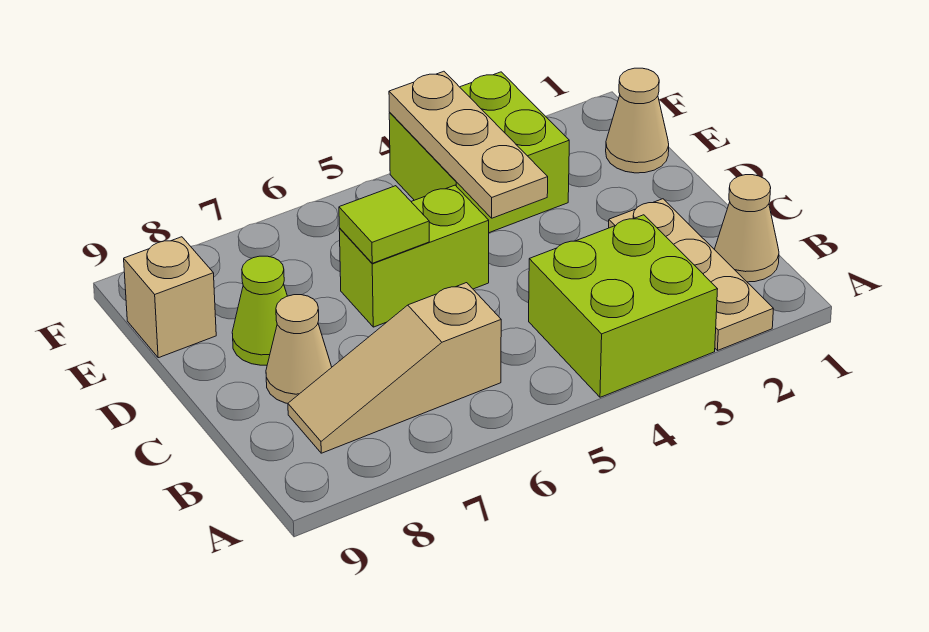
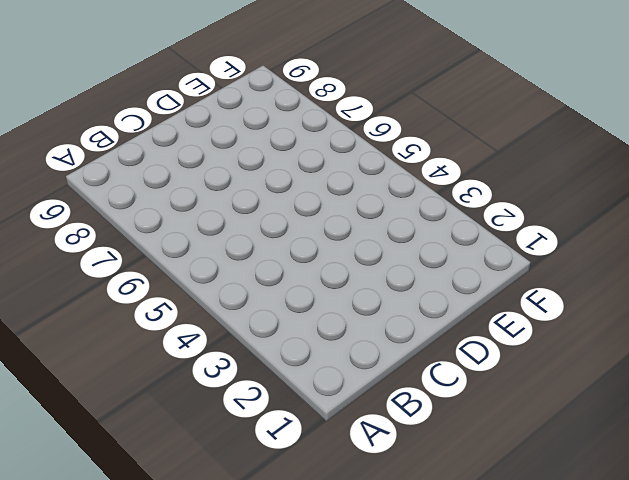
none -> tan plate A2:C2 level 1
none -> lime brick A3:B4 level 1
none -> tan cone B1 level 1

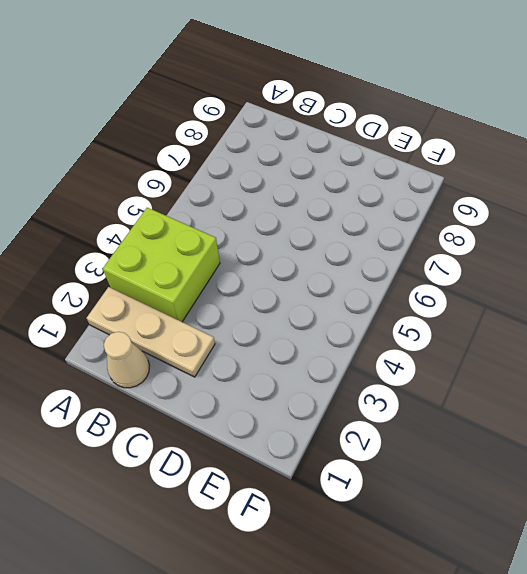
none -> tan slope B6:B8 level 1 top 6
none -> tan cone C8 level 1
none -> lime brick D5:D6 level 1

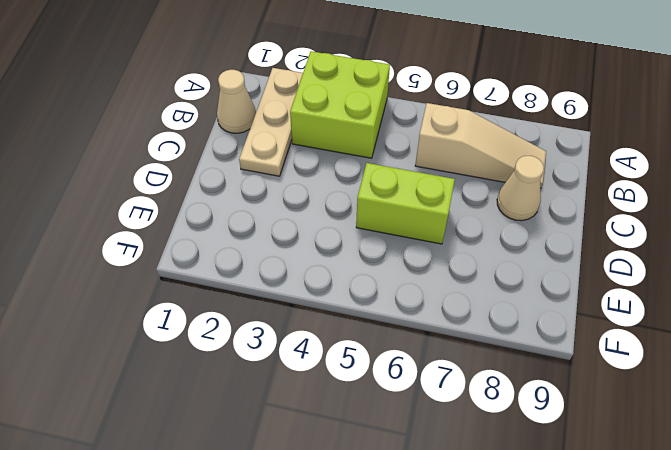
none -> lime cone D8 level 1
none -> tan cone E1 level 1
none -> lime brick E3:F4 level 1

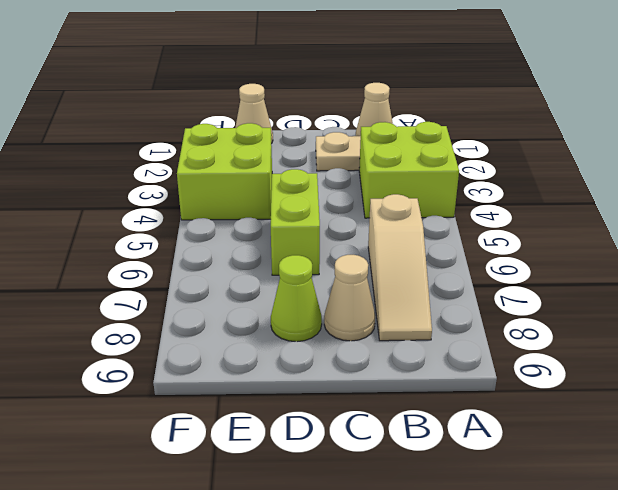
none -> tan brick E9 level 1
none -> tan plate D4:F4 level 2
none -> lime tile D6 level 2

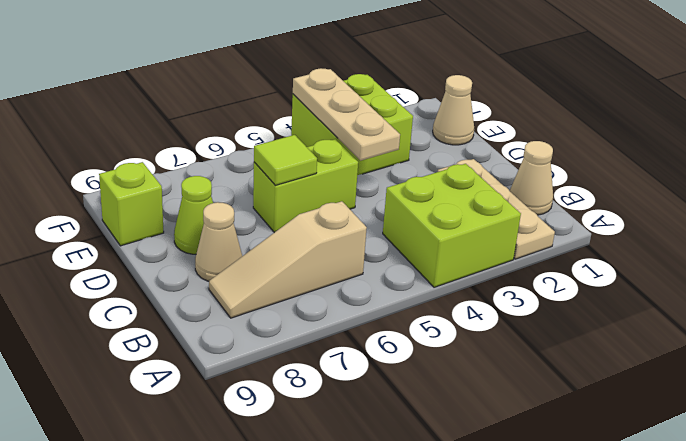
lime brick E9 level 1 -> tan brick E9 level 1

